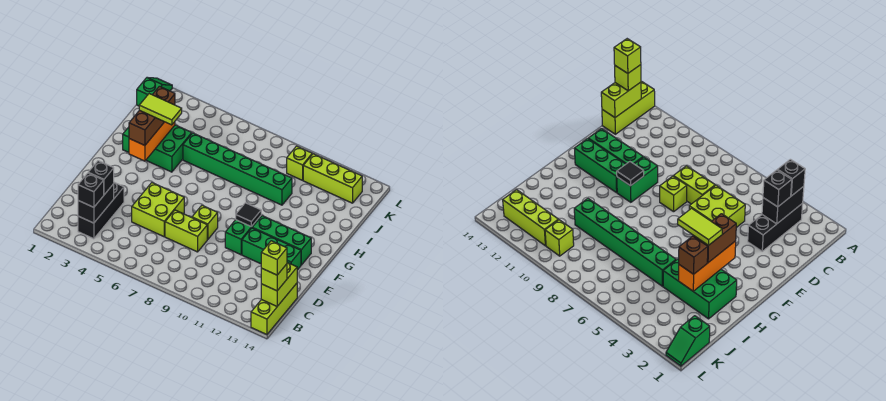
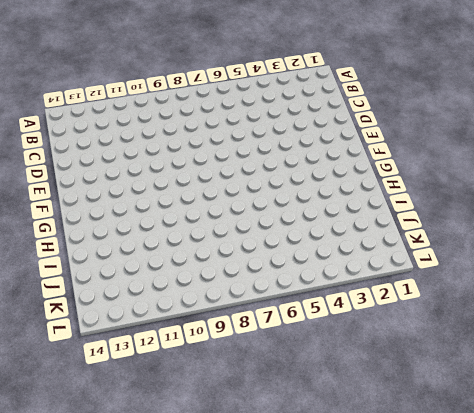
none -> lime brick A14:C14 level 1
none -> black brick B3:D3 level 1
none -> lime brick D5:E6 level 1

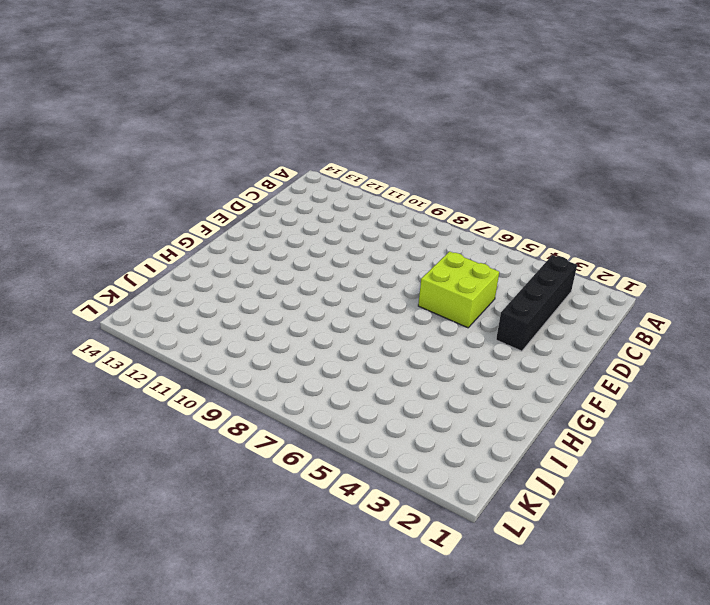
black brick B3:E3 level 1 -> black brick B3:D3 level 1
none -> lime brick A14:C14 level 1
none -> lime brick D7:D8 level 1
none -> lime brick E8 level 1

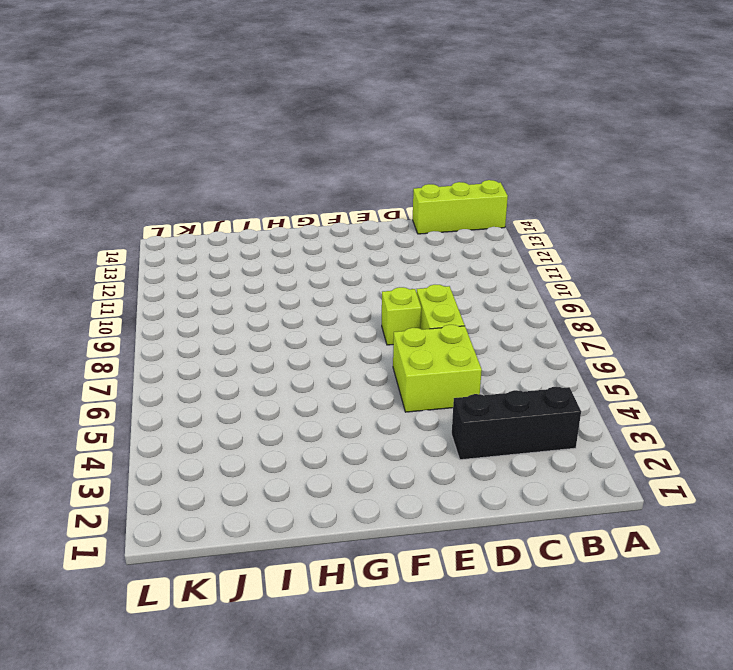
none -> green brick E10:F10 level 1
none -> green brick E11:E13 level 1
none -> green brick F11:F13 level 1

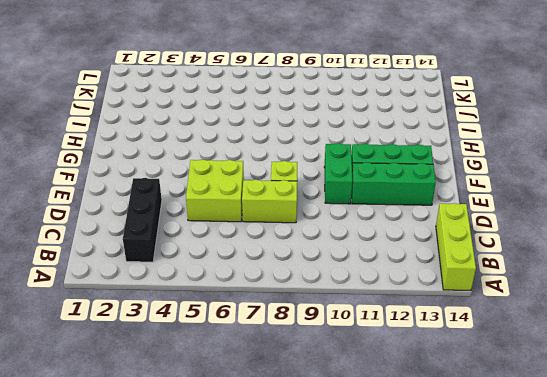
none -> green brick H2:I4 level 1
none -> green brick I5:I10 level 1
none -> green slope K1:L1 level 1 top K

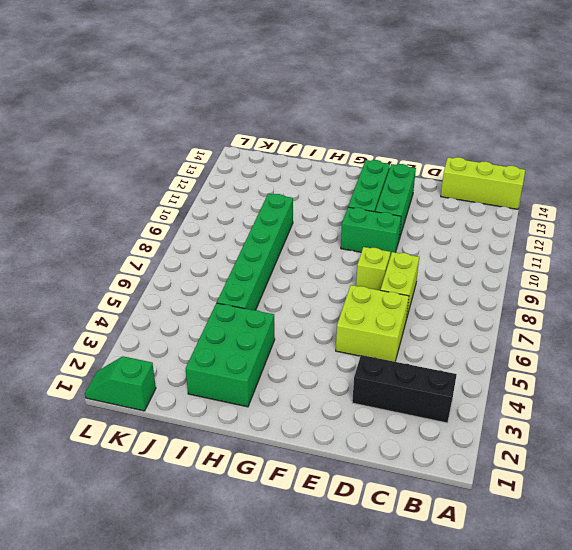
none -> lime brick K10 level 1
none -> lime brick K11:K13 level 1
none -> black brick B3:C3 level 2

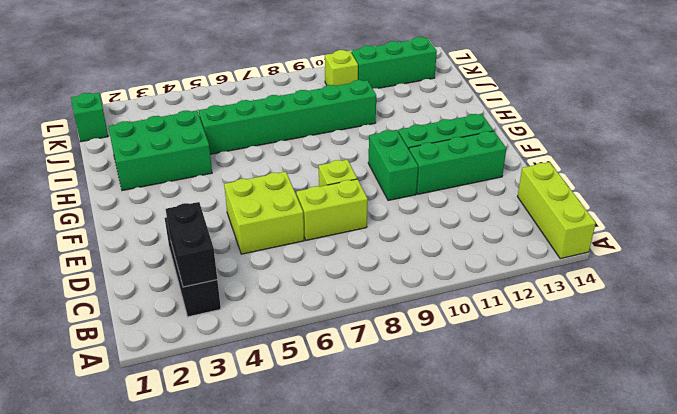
green brick K11:K13 level 1 -> lime brick K11:K13 level 1
none -> lime brick B14:C14 level 2
none -> black tile F10 level 2
none -> orange brick G3:I3 level 2

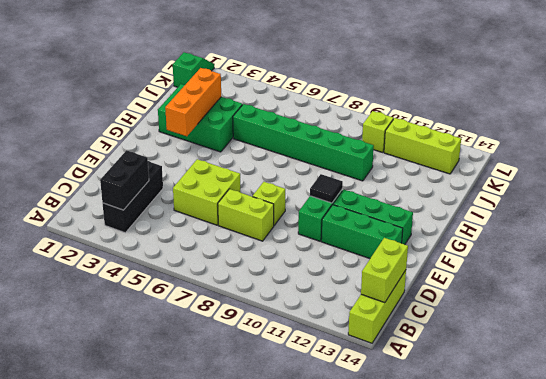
none -> black brick B3 level 3
none -> lime brick B14 level 3
none -> black brick C3 level 3

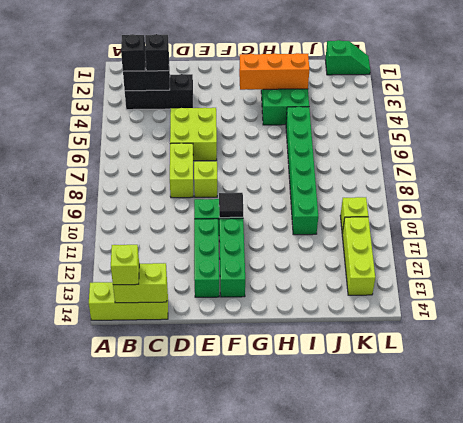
none -> brown brick G3:H3 level 3
none -> brown brick I3 level 3
none -> lime brick B14 level 4

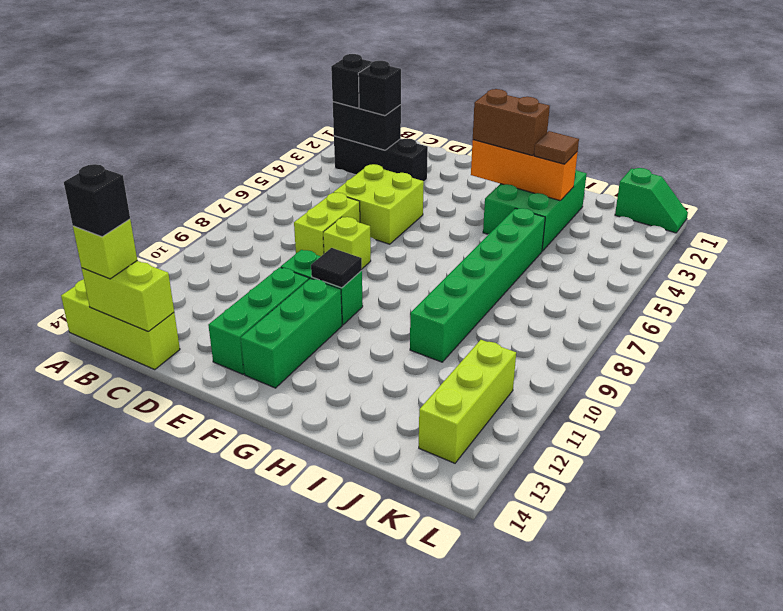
black brick B14 level 4 -> lime brick B14 level 4
brown tile I3 level 3 -> brown brick I3 level 3
none -> lime brick K10 level 1
none -> lime tile H3:H4 level 4

